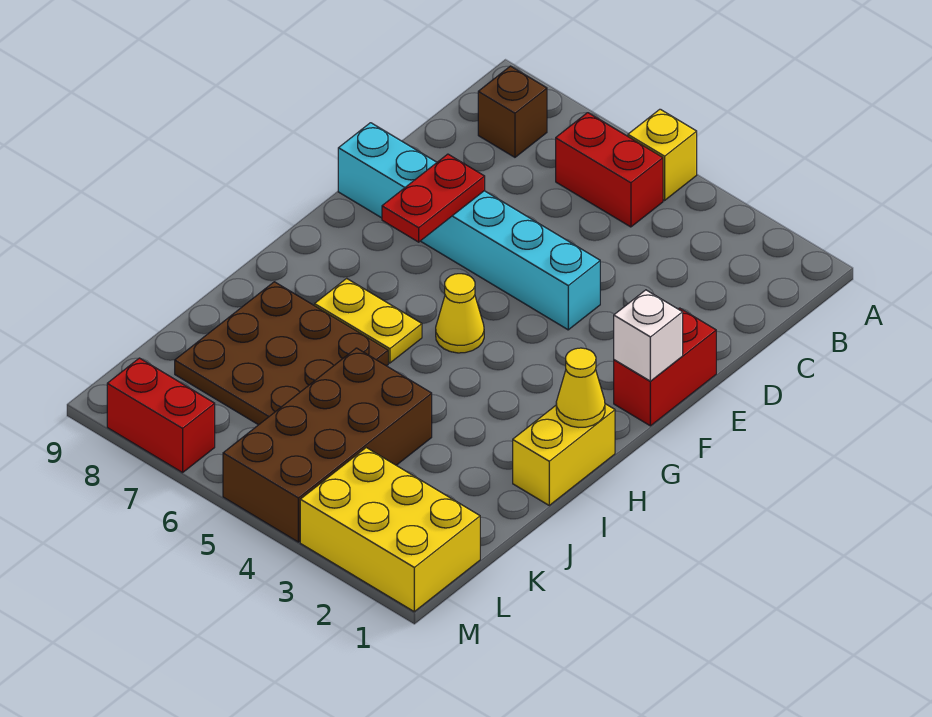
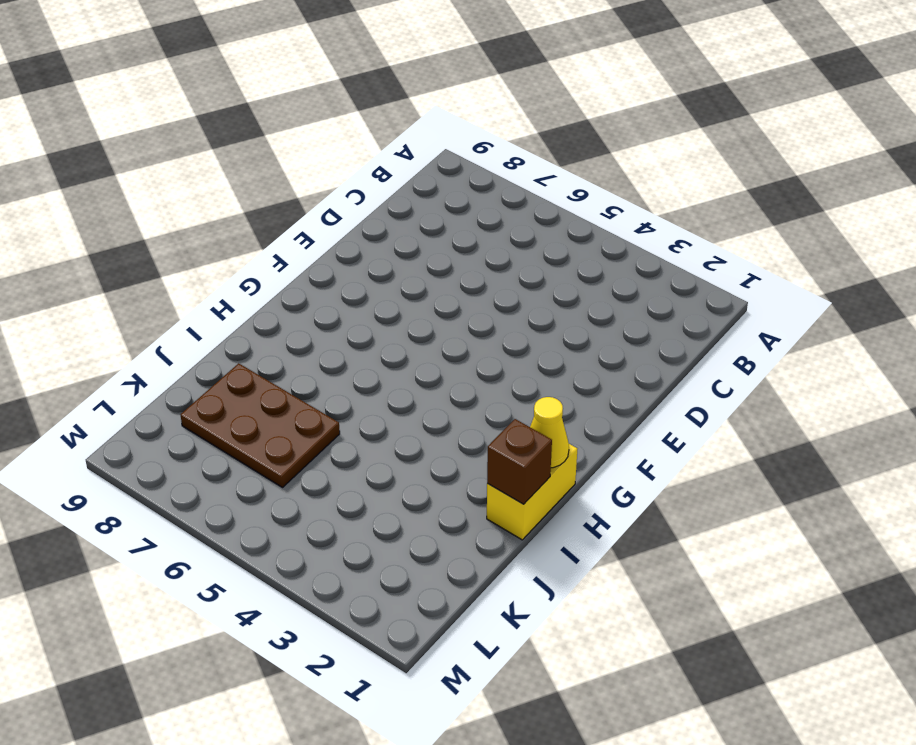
brown brick I1 level 2 -> brown brick B8 level 1
brown plate J6:K8 level 1 -> brown plate I6:K8 level 1
none -> yellow brick A5 level 1
none -> red brick B5:B6 level 1
none -> red brick E1:F1 level 1

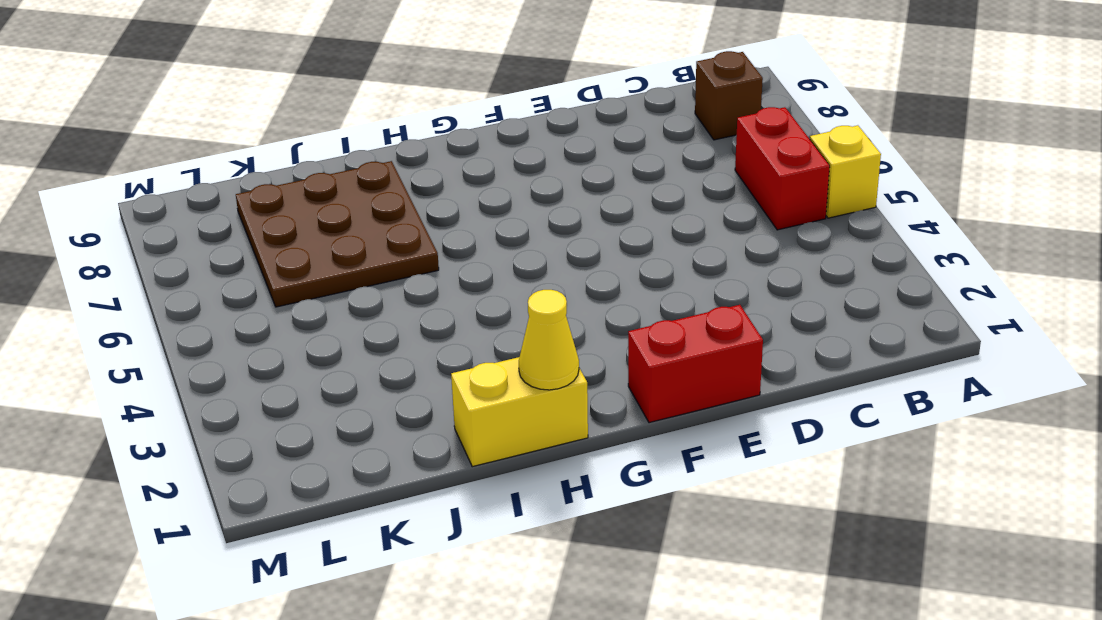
none -> cyan brick E4:E9 level 1
none -> yellow cone G5 level 1
none -> yellow plate H6:H7 level 1

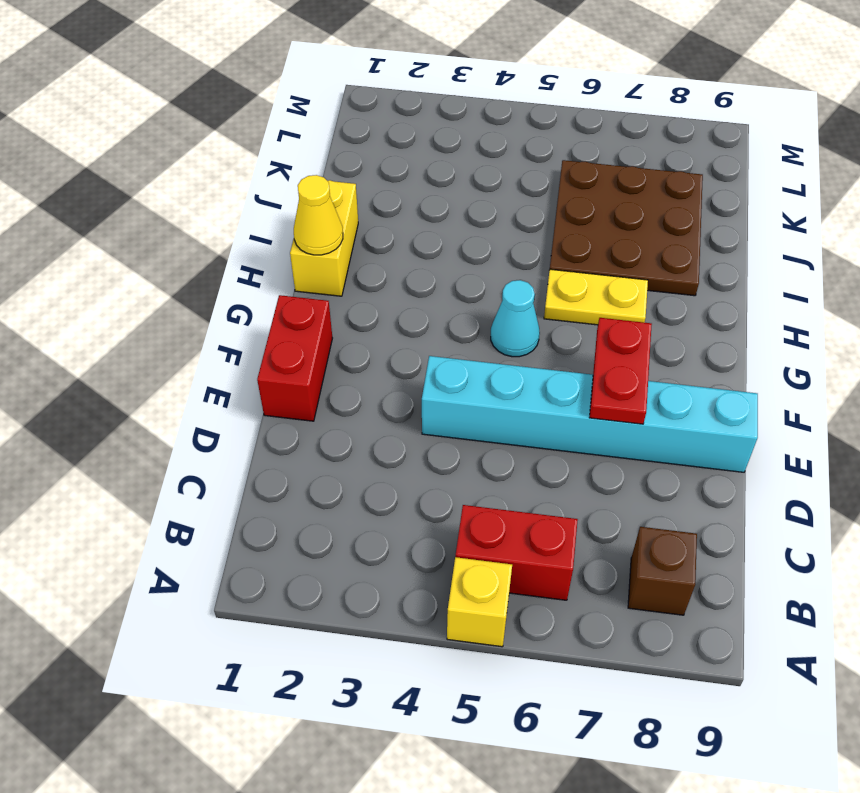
cyan cone G5 level 1 -> yellow cone G5 level 1
none -> brown brick J4:M5 level 1
none -> yellow brick L1:M3 level 1
none -> red brick M7:M8 level 1

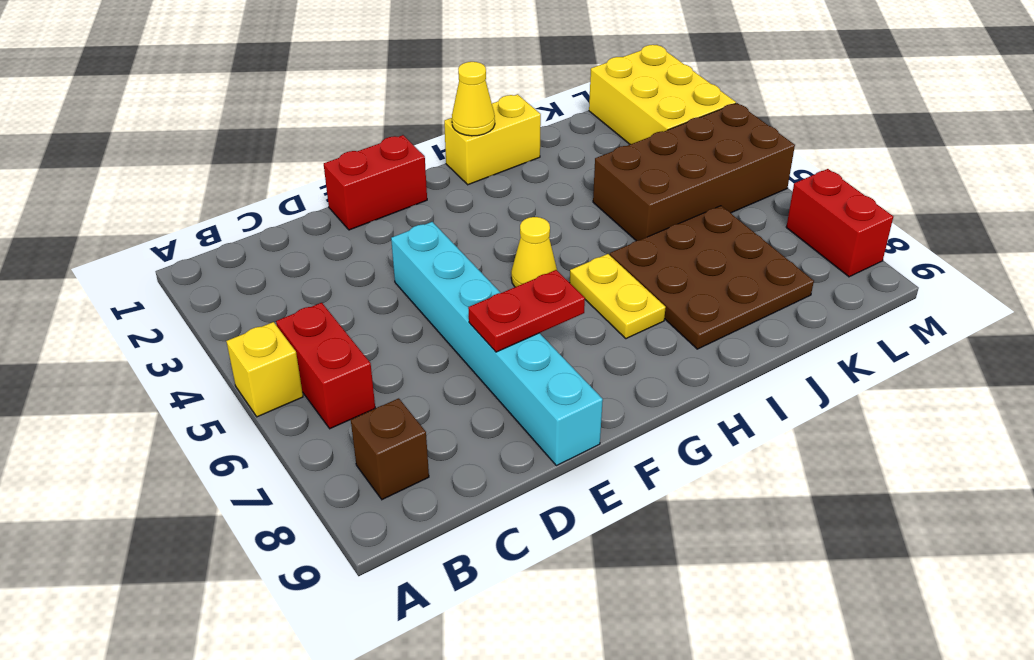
none -> white brick F1 level 2

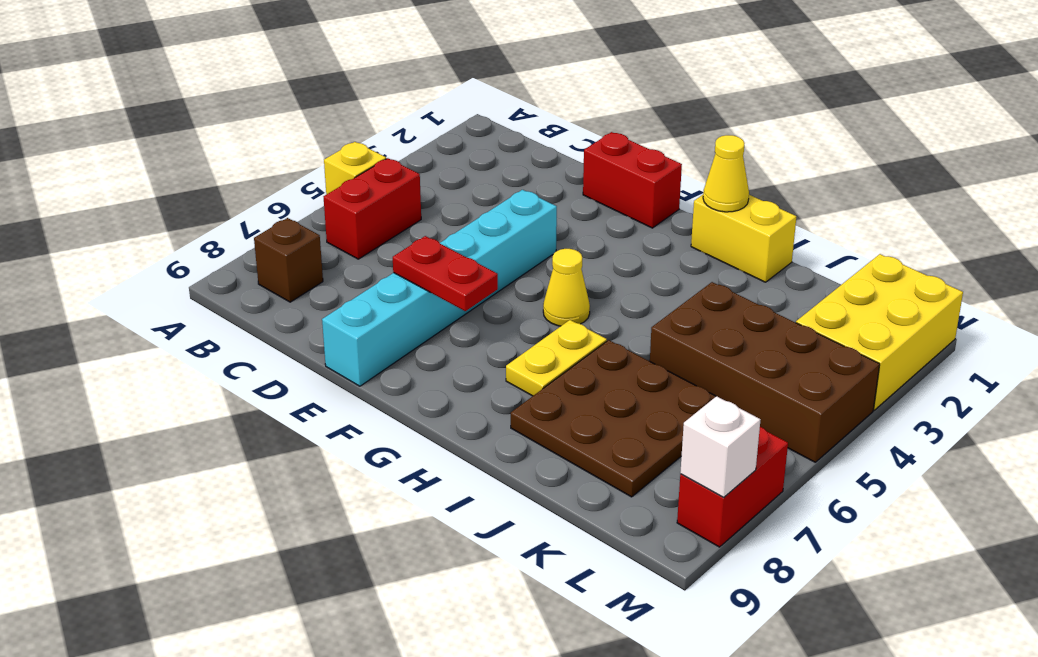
white brick M8 level 2 -> white brick F1 level 2

